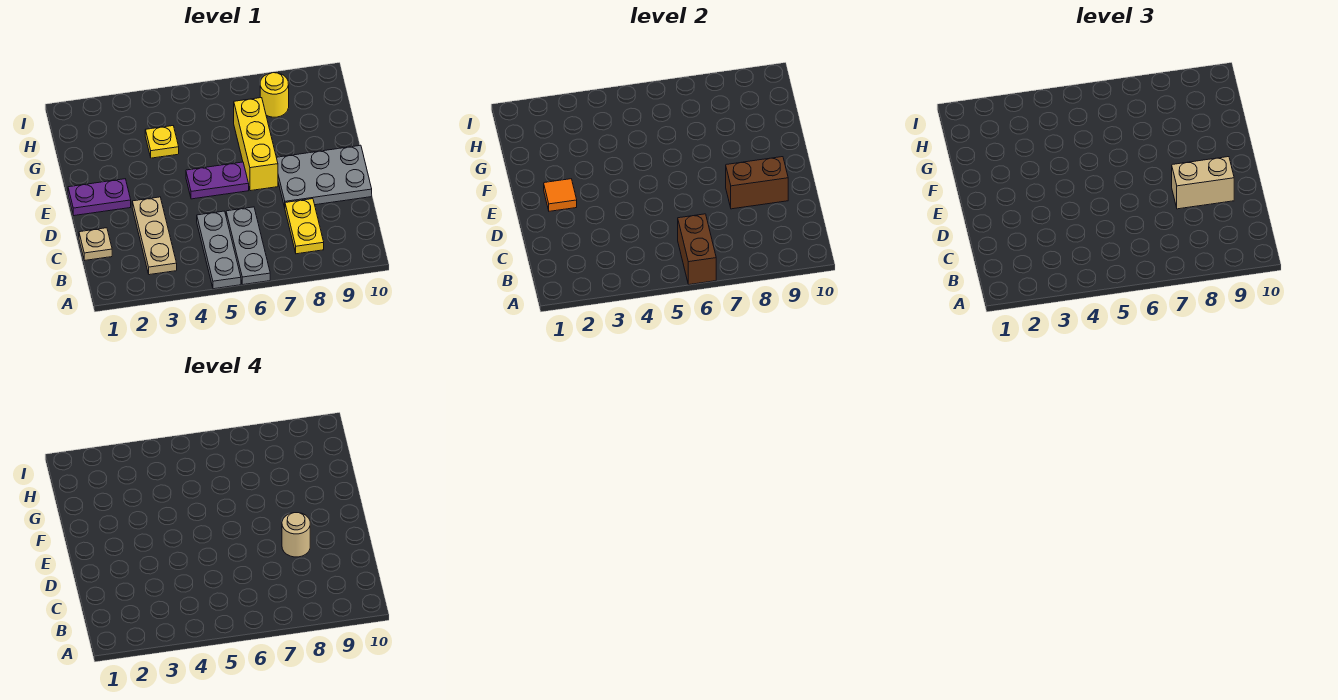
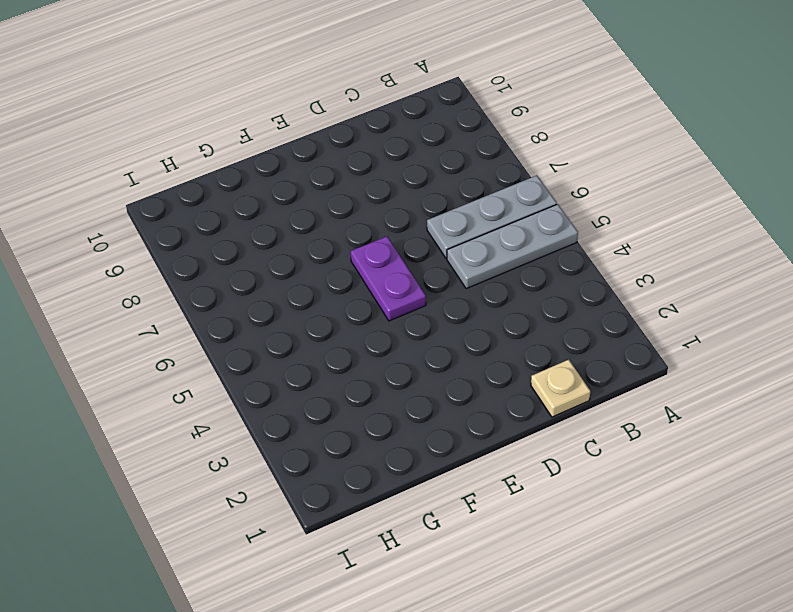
none -> tan plate B3:D3 level 1
none -> yellow plate B8:C8 level 1
none -> grey plate D8:E10 level 1

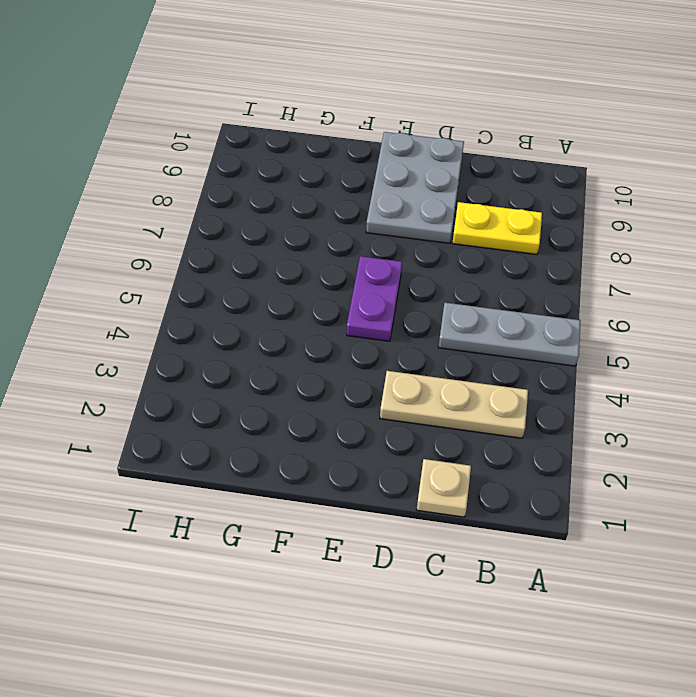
none -> grey plate A6:C6 level 1
none -> purple plate E1:E2 level 1
none -> yellow brick E7:G7 level 1

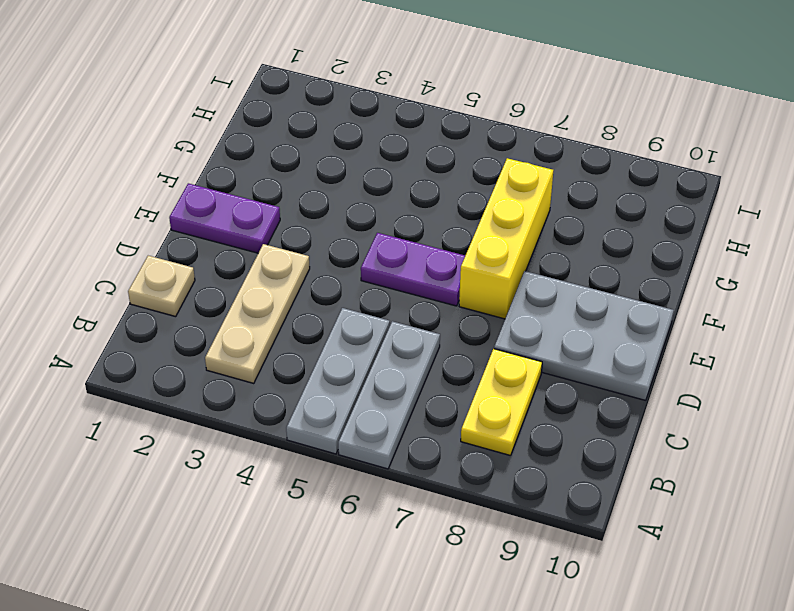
none -> yellow plate G4 level 1
none -> yellow round brick H8 level 1
none -> brown brick A6:B6 level 2

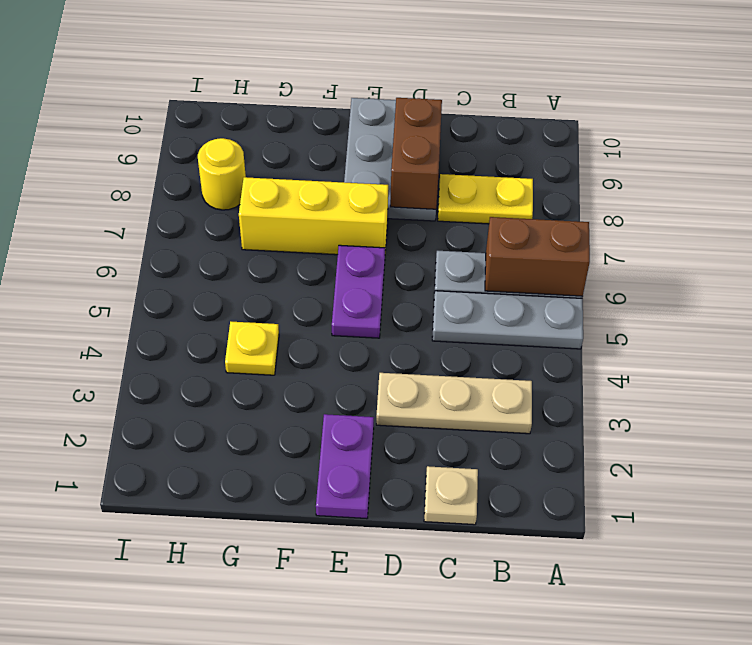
none -> orange tile E2 level 2
none -> tan brick D8:D9 level 3
none -> tan round brick D8 level 4

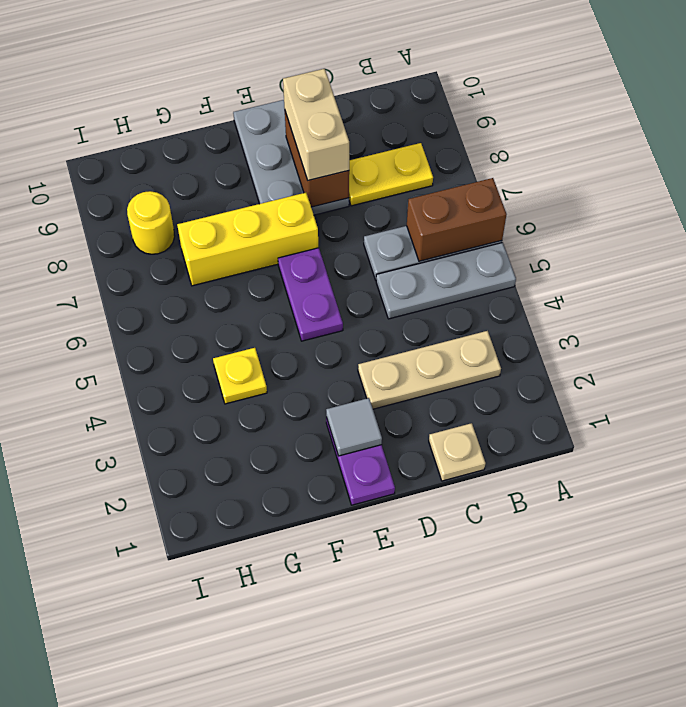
grey tile E2 level 2 -> orange tile E2 level 2
none -> tan round brick D8 level 4

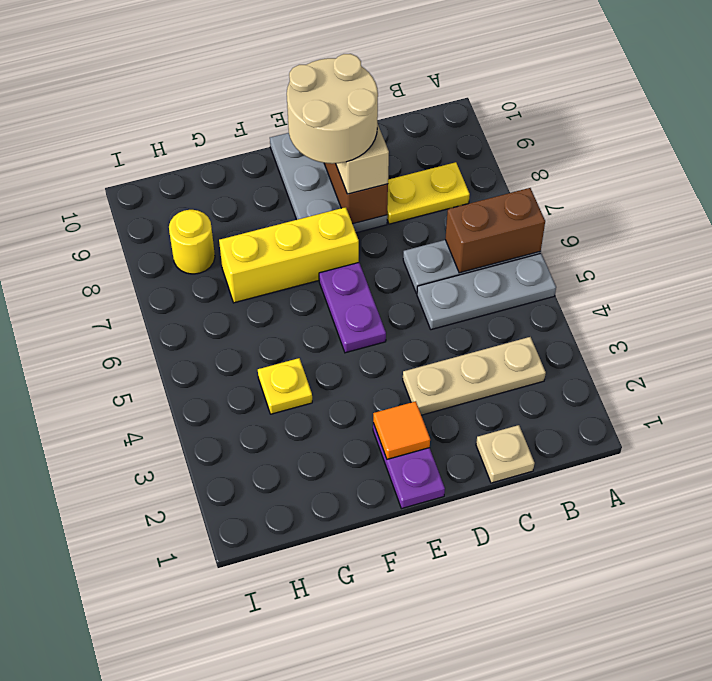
tan round brick D8:E9 level 4 -> tan round brick D8 level 4

